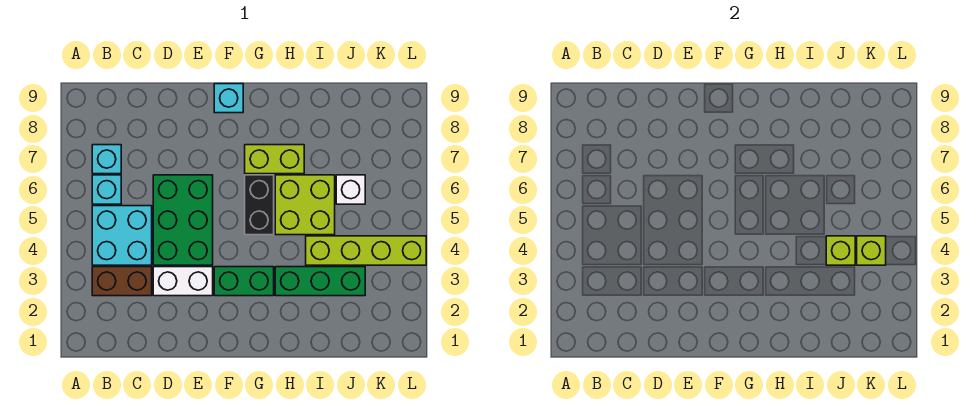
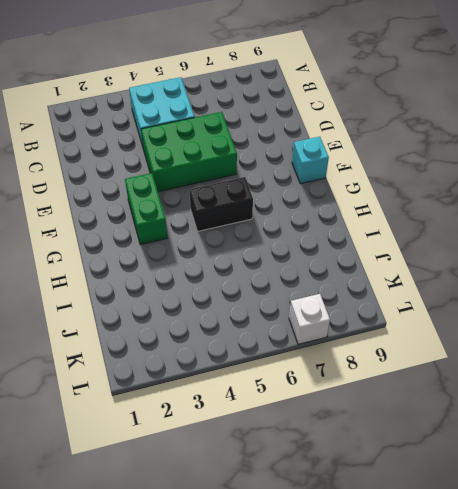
white brick L7 level 1 -> white brick J6 level 1
none -> brown brick B3:C3 level 1
none -> cyan brick B6 level 1
none -> cyan brick B7 level 1

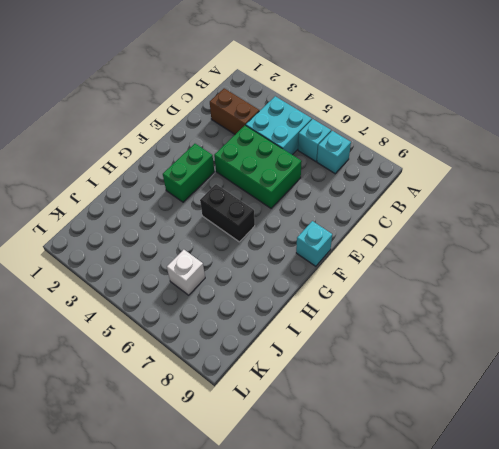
brown brick C2:C3 level 1 -> brown brick B3:C3 level 1
none -> white brick D3:E3 level 1
none -> lime brick G7:H7 level 1
none -> green brick H3:J3 level 1

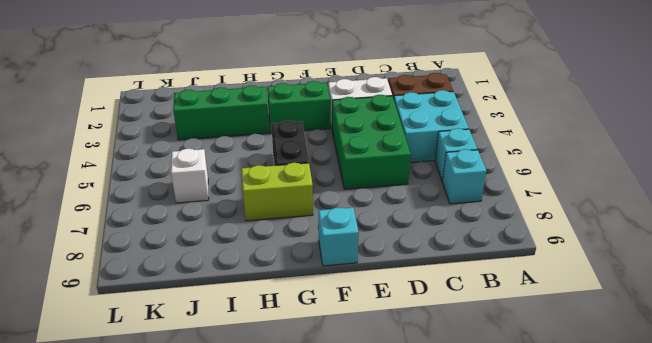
none -> lime brick H5:I6 level 1
none -> lime brick I4:L4 level 1
none -> lime brick J4 level 2

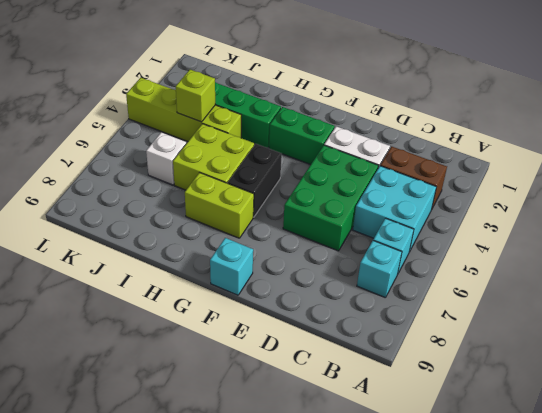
none -> lime brick K4 level 2

